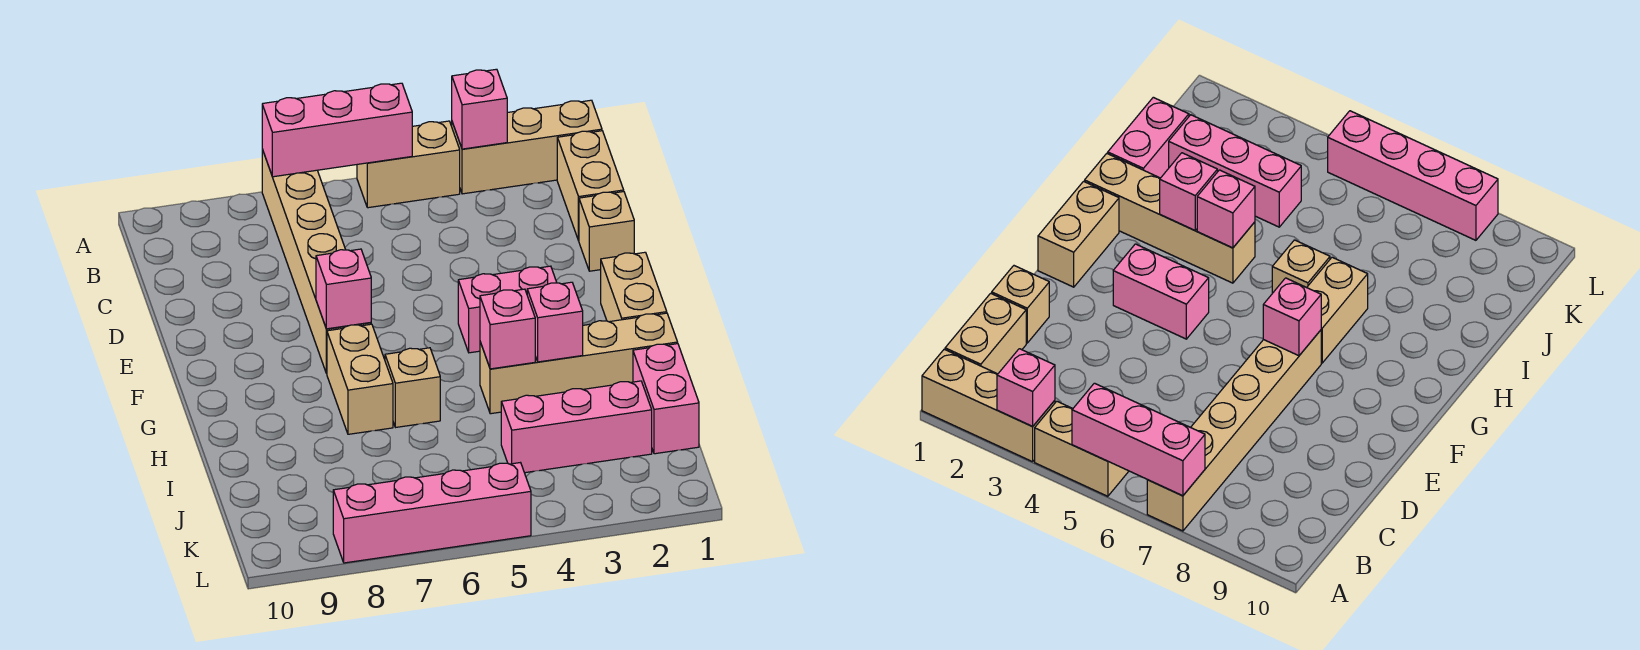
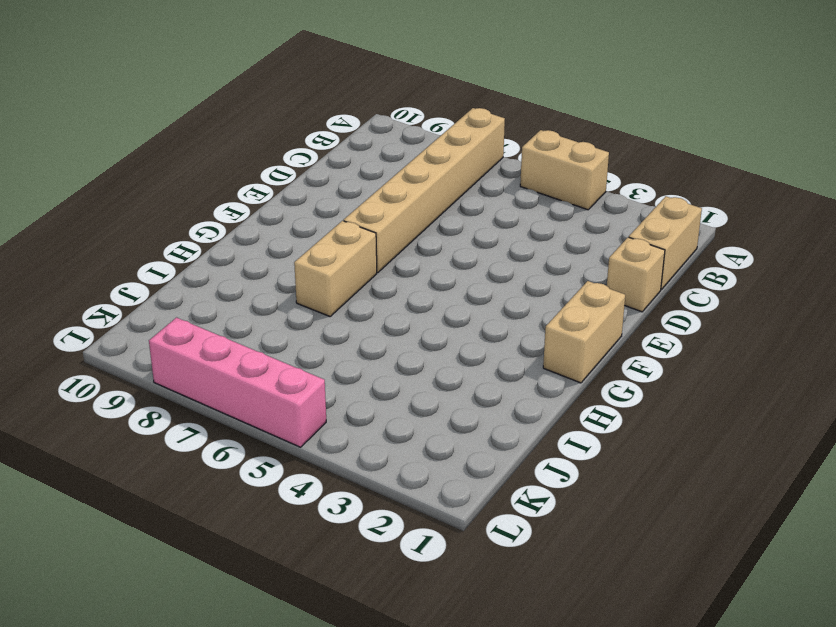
none -> tan brick A1:A3 level 1
none -> pink brick F3:F4 level 1
none -> tan brick H1:H4 level 1

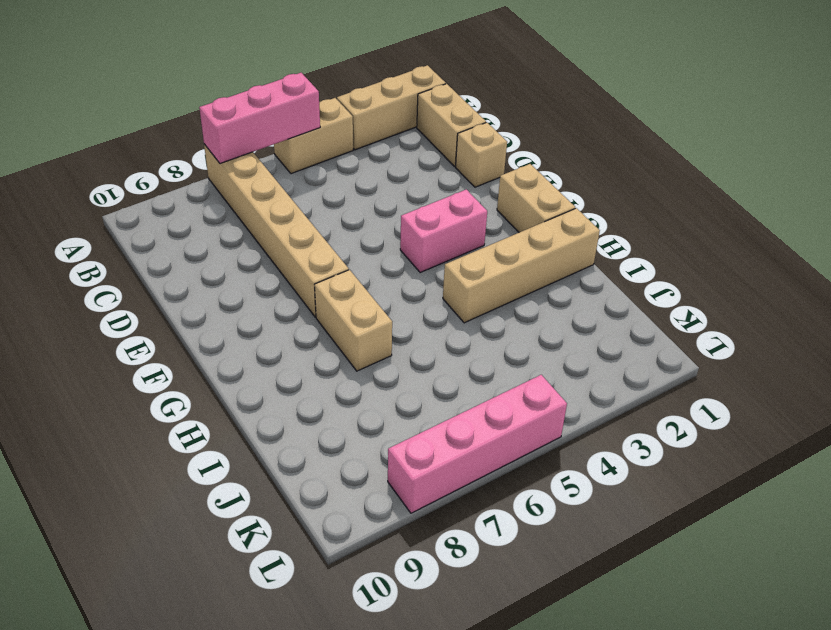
none -> tan brick H6 level 1
none -> pink brick I1:J1 level 1
none -> pink brick J2:J4 level 1

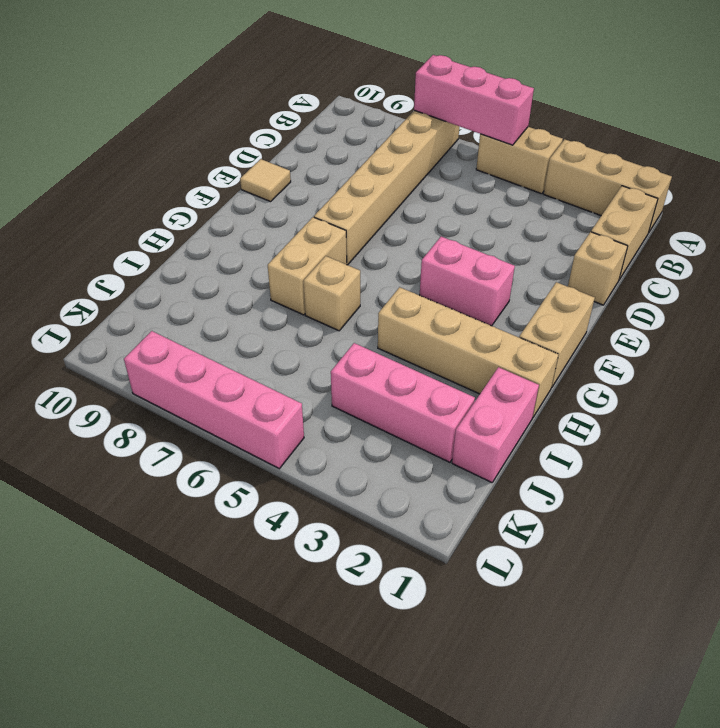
tan tile E10 level 1 -> none
none -> pink brick A3 level 2
none -> pink brick F7 level 2
none -> pink brick H3 level 2

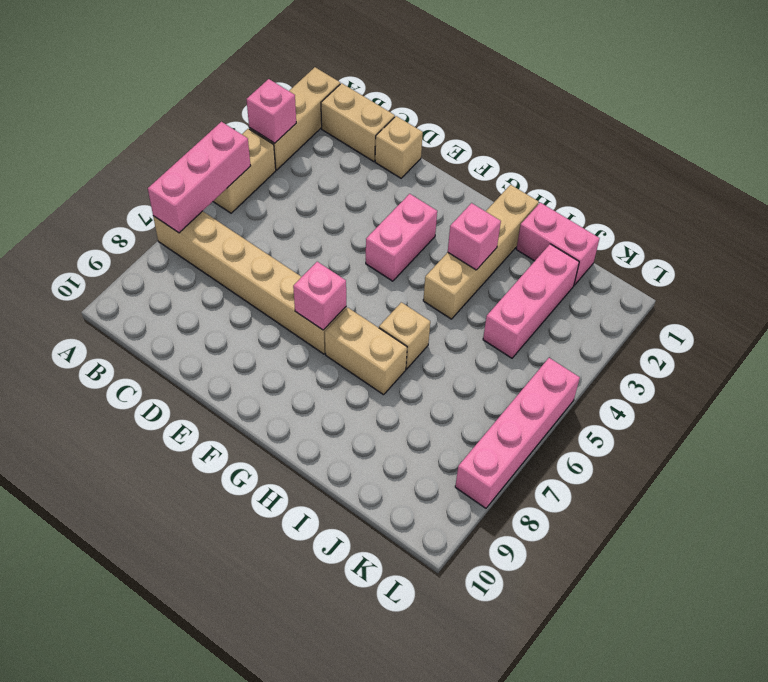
none -> tan brick F1:G1 level 1
none -> pink brick H4 level 2

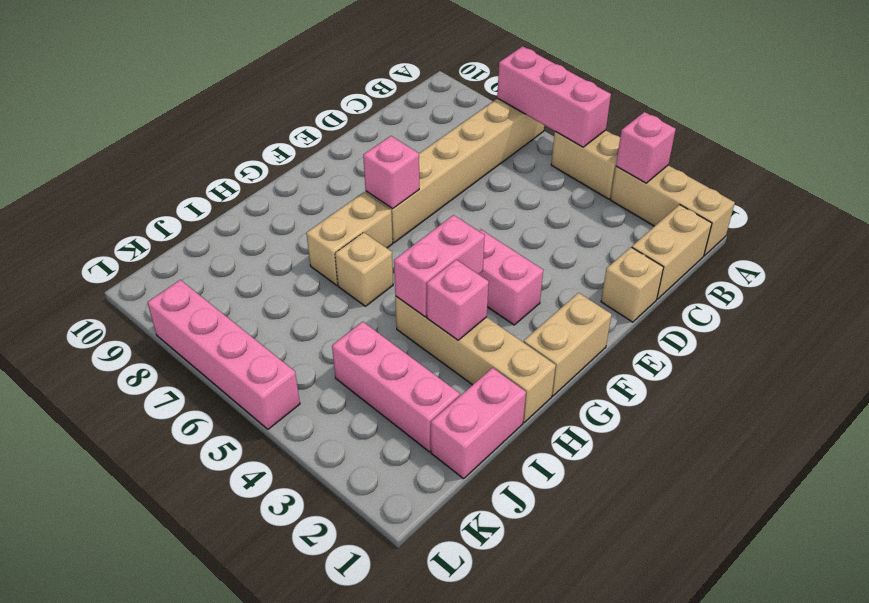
pink brick G4:H4 level 2 -> pink brick H4 level 2

